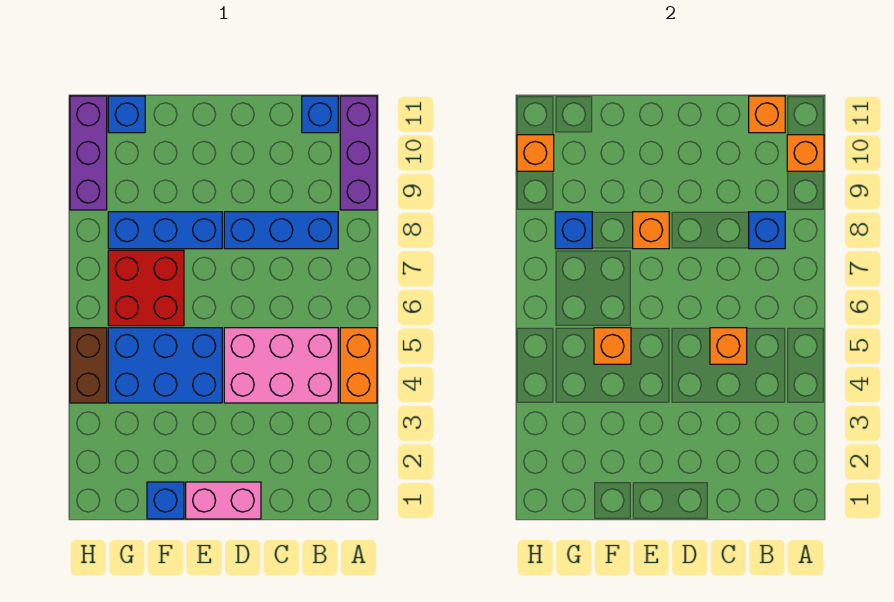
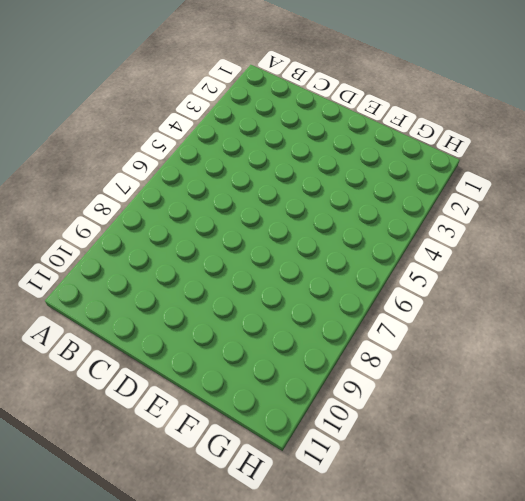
none -> orange brick A4:A5 level 1
none -> purple brick A9:A11 level 1
none -> pink brick B4:D5 level 1

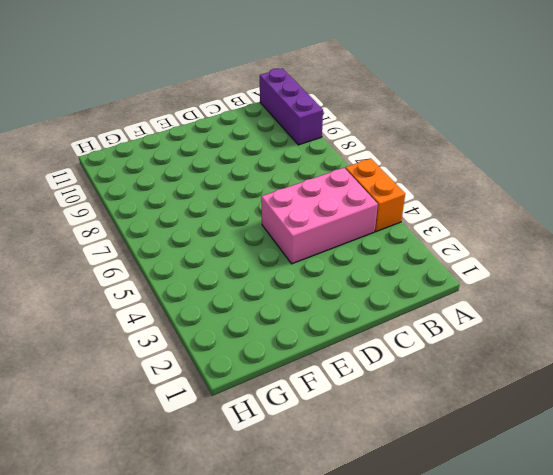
none -> blue brick B8:D8 level 1
none -> blue brick B11 level 1
none -> pink brick D1:E1 level 1

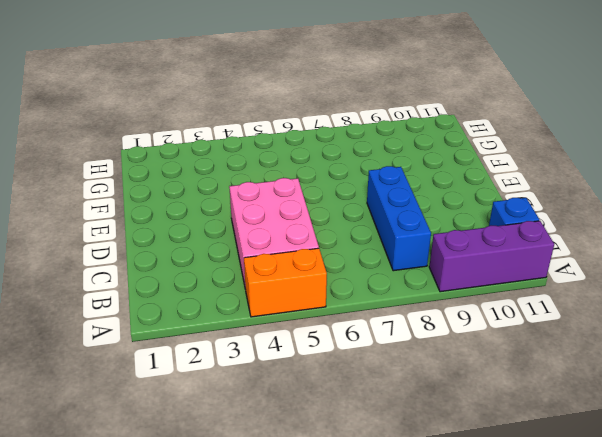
none -> pink brick D1:E1 level 1
none -> blue brick E4:G5 level 1
none -> blue brick E8:G8 level 1

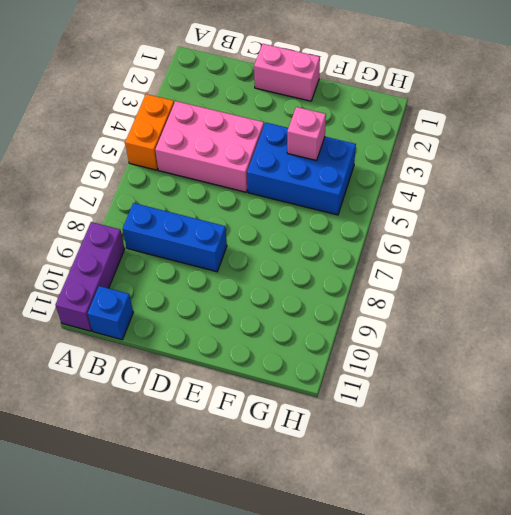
pink brick F4 level 2 -> none
none -> blue brick E8:G8 level 1
none -> blue brick F1 level 1
none -> red brick F6:G7 level 1

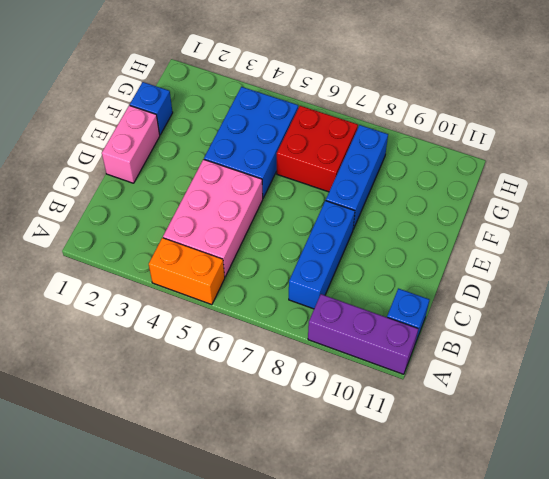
none -> blue brick G11 level 1
none -> brown brick H4:H5 level 1
none -> purple brick H9:H11 level 1

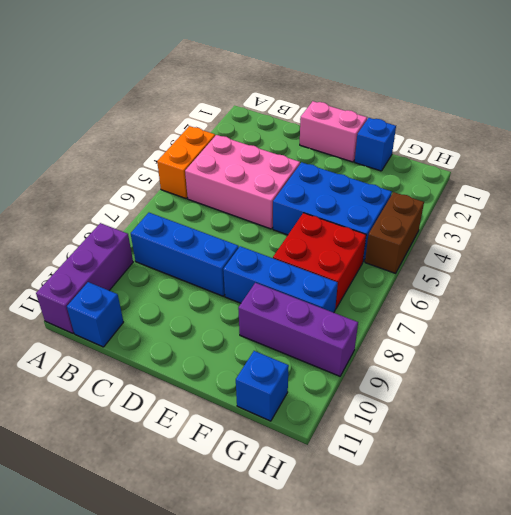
purple brick F9:H9 level 1 -> purple brick H9:H11 level 1
none -> orange brick A10 level 2
none -> blue brick B8 level 2
none -> orange brick B11 level 2

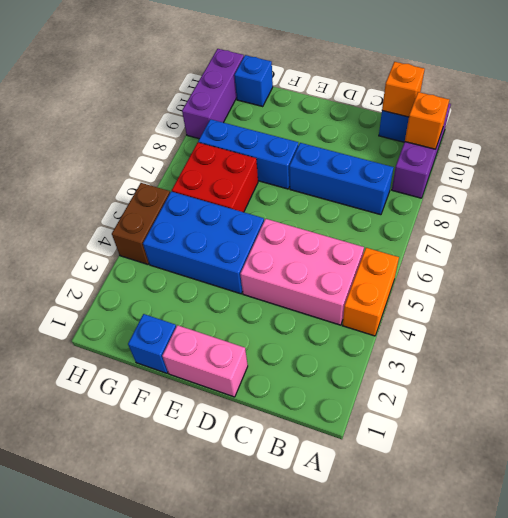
none -> blue brick B8 level 2
none -> orange brick C5 level 2
none -> orange brick E8 level 2

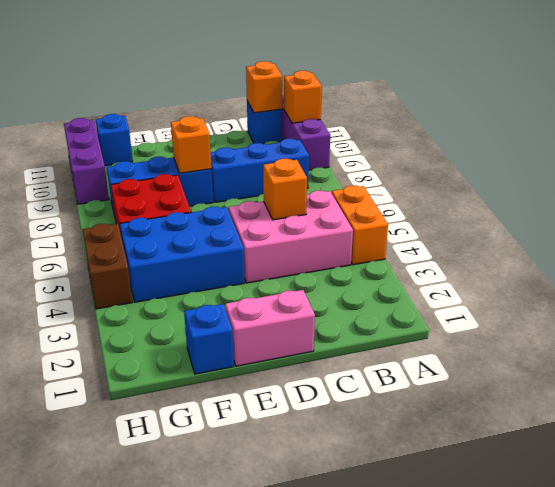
none -> blue brick B8 level 2
none -> orange brick F5 level 2
none -> blue brick G8 level 2

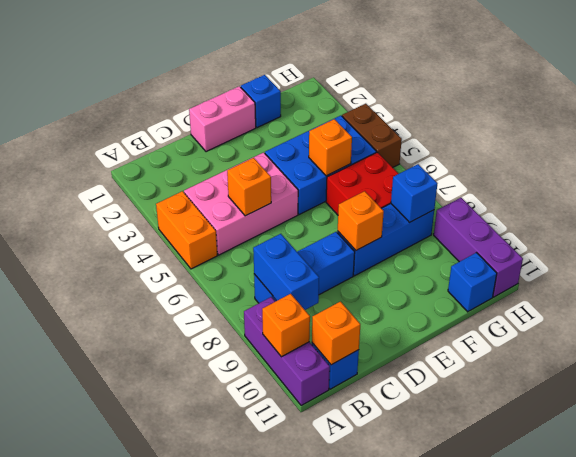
blue brick B8:B9 level 2 -> blue brick B8 level 2
none -> orange brick H10 level 2

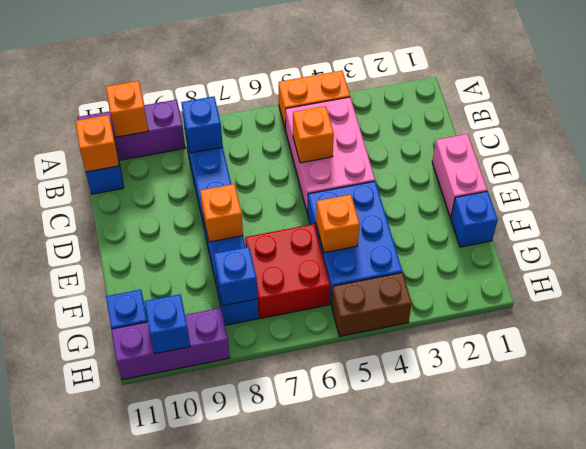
blue brick H10 level 2 -> orange brick H10 level 2

